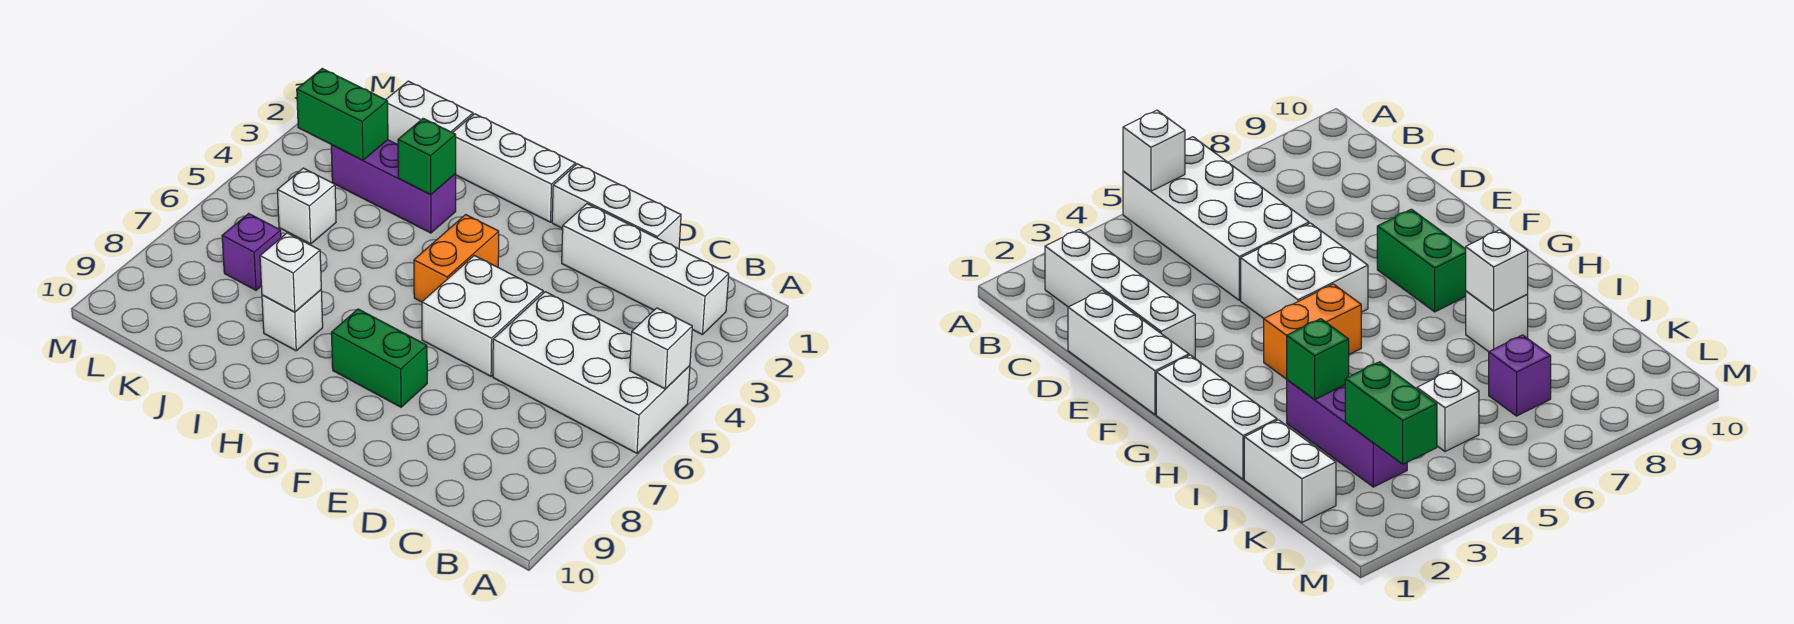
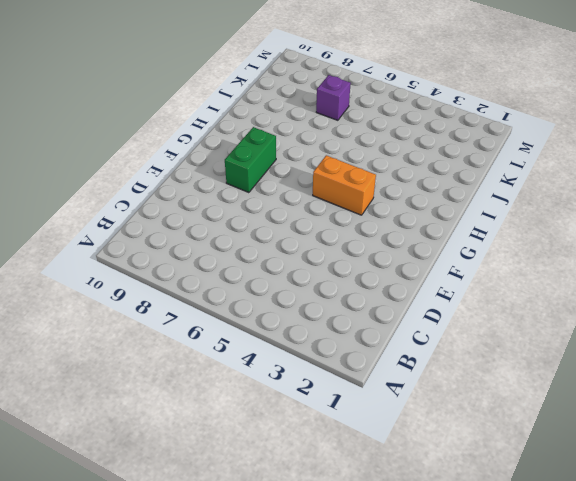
none -> white brick A5:D6 level 1
none -> white brick B2:E2 level 1
none -> white brick D1:F1 level 1

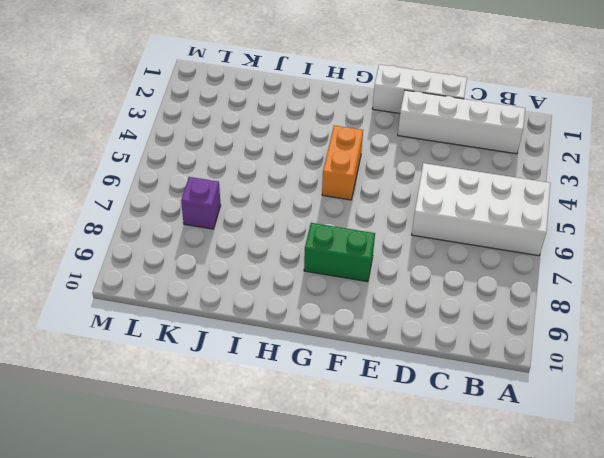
none -> white brick E5:F6 level 1
none -> white brick G1:I1 level 1
none -> purple brick I3:K3 level 1

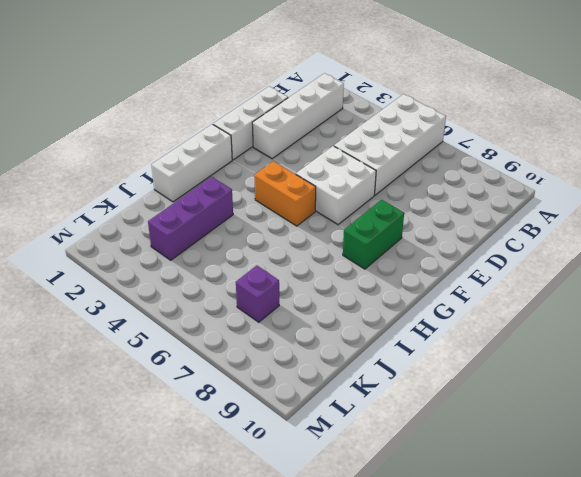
none -> white brick I8 level 1
none -> white brick J1:K1 level 1
none -> white brick K5 level 1

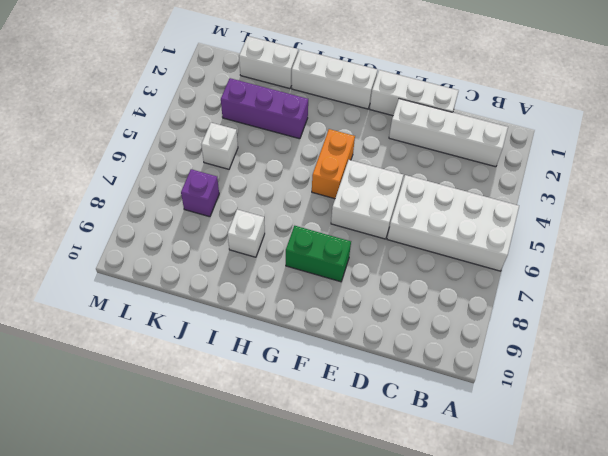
none -> white brick A5 level 2
none -> green brick I3 level 2
none -> white brick I8 level 2

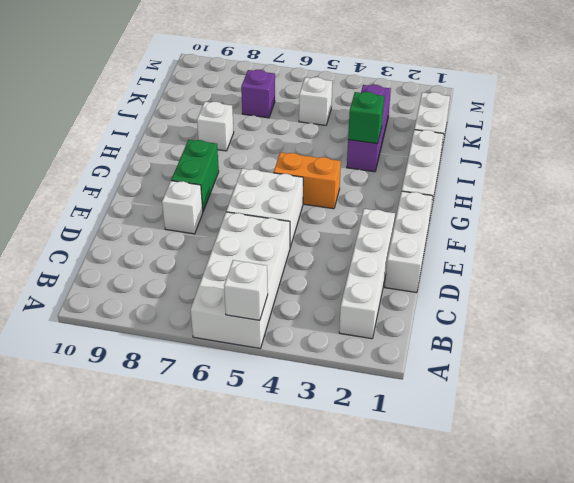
white brick E8 level 1 -> white brick I8 level 2
none -> green brick K3:L3 level 2

